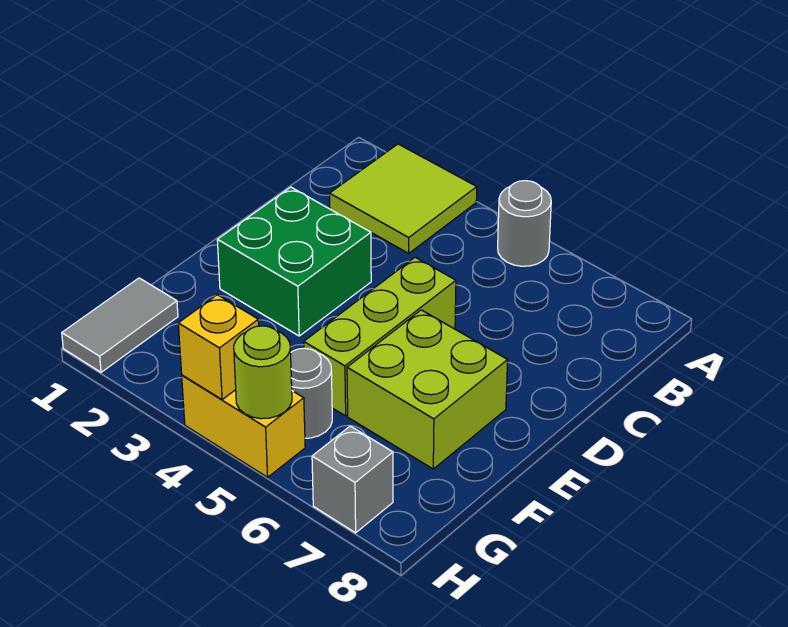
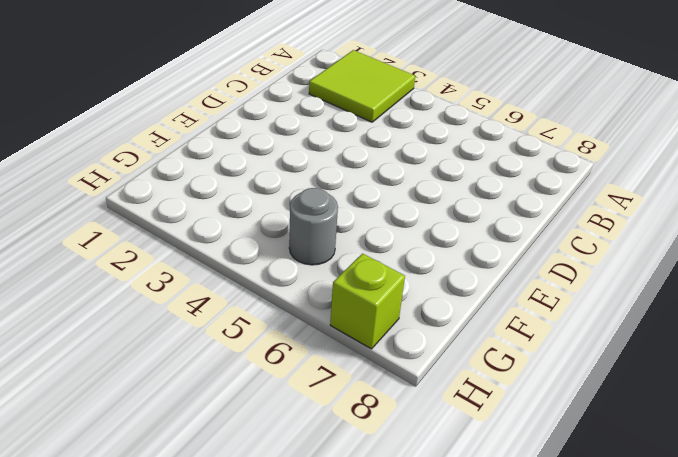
lime brick H7 level 1 -> grey brick H7 level 1
none -> grey round brick A5 level 1
none -> green brick D2:E3 level 1

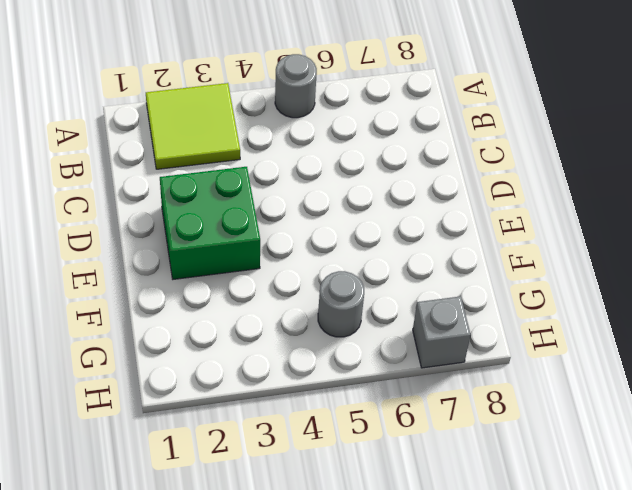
none -> lime brick D5:F5 level 1
none -> lime brick E6:F7 level 1

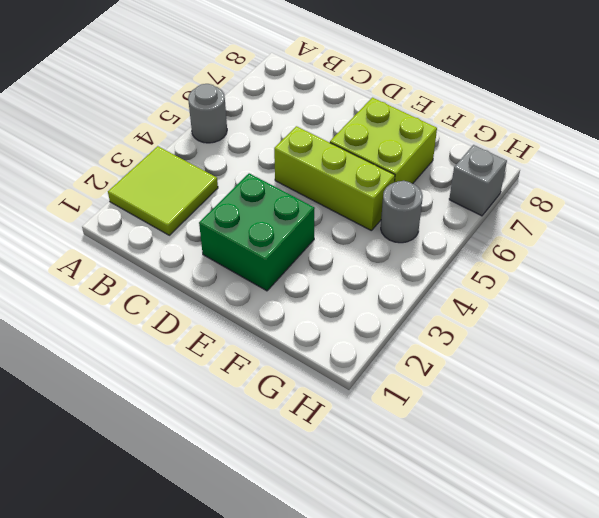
none -> grey tile G1:H1 level 1
none -> yellow brick H4:H5 level 1

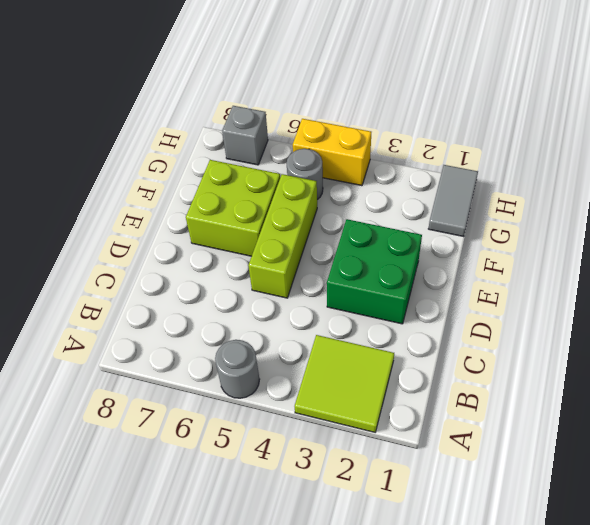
none -> yellow brick H4 level 2
none -> lime round brick H5 level 2

